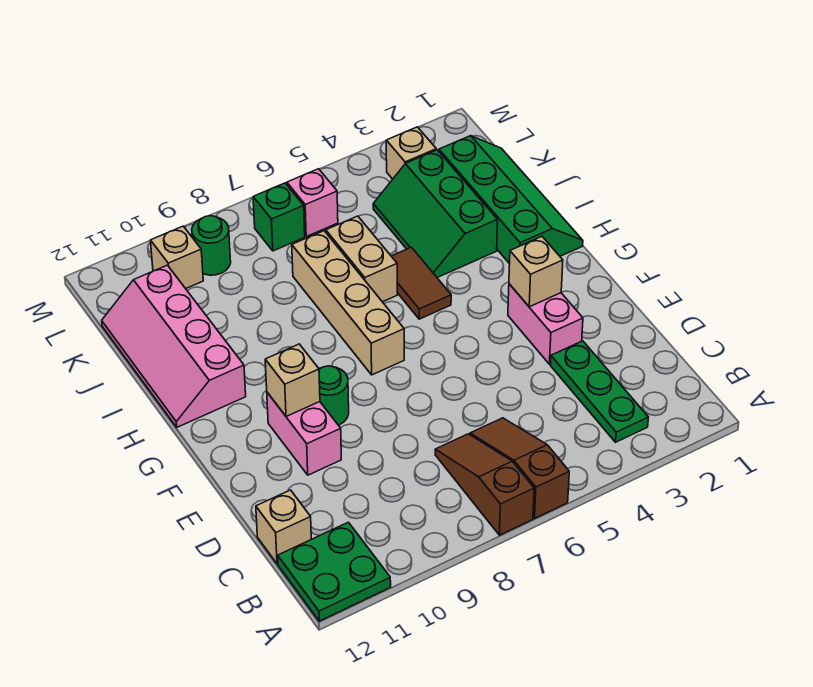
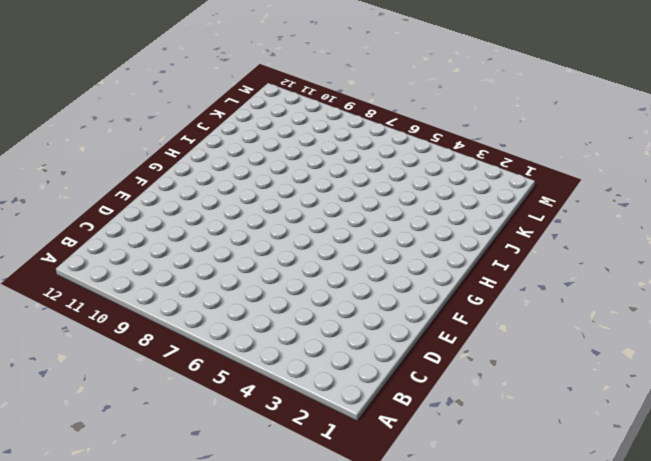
none -> brown slope A6:C6 level 1 top A
none -> brown slope A7:C7 level 1 top A
none -> green plate A11:B12 level 1

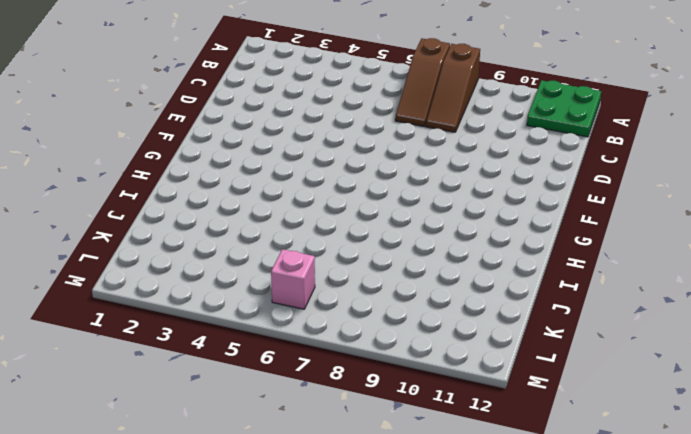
brown slope A8:C8 level 1 top A -> brown slope A6:C6 level 1 top A
none -> green plate B3:D3 level 1
none -> tan brick C12 level 1
none -> pink brick E3:F3 level 1

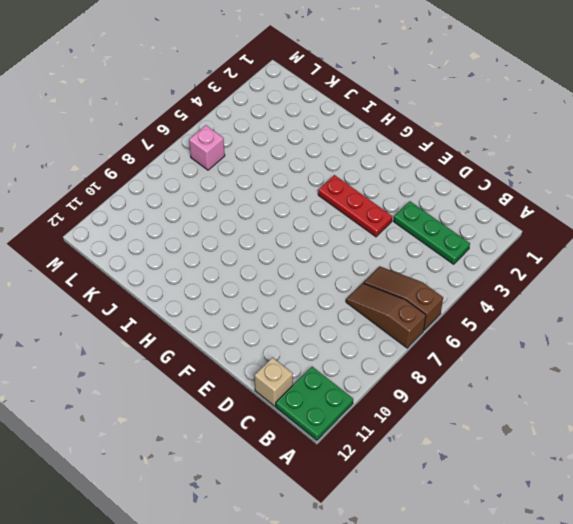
red plate E4:G4 level 1 -> none
none -> pink brick E3:F3 level 1
none -> pink brick E10:F10 level 1
none -> green round brick F9 level 1

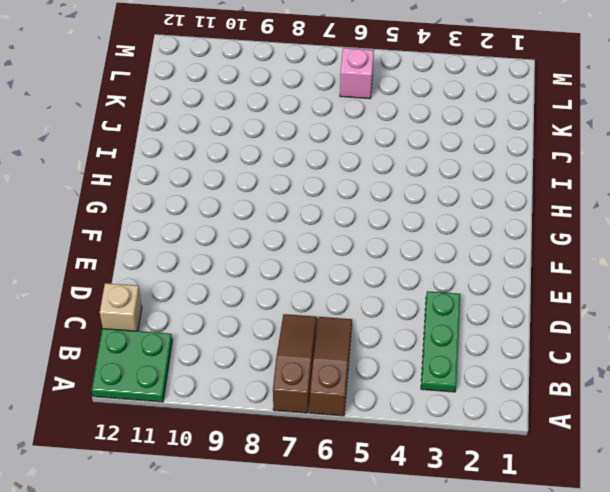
none -> pink brick E3:F3 level 1
none -> pink brick E10:F10 level 1
none -> green round brick F9 level 1

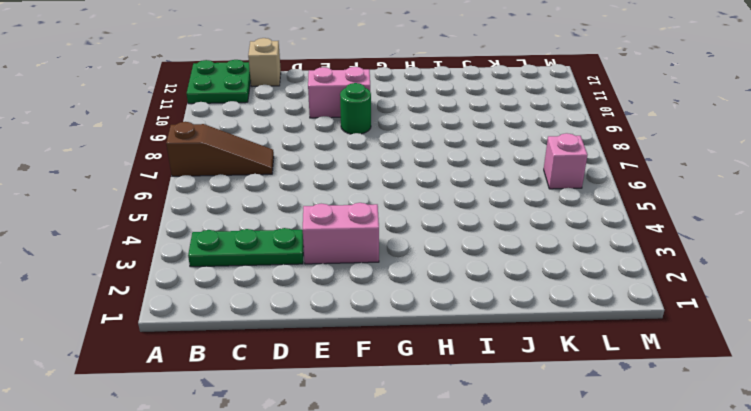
none -> brown slope A6:C6 level 1 top A
none -> tan brick G7:J7 level 1
none -> green slope H1:K2 level 1 top 2

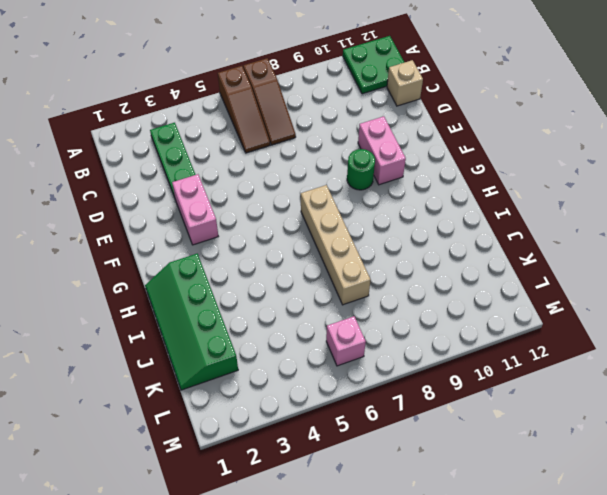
none -> brown tile H5:I5 level 1
none -> pink slope H11:K12 level 1 top 11
none -> green slope I3:K4 level 1 top 3

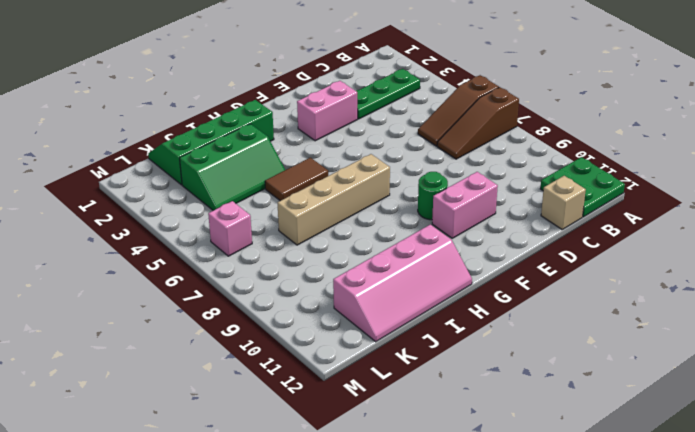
none -> tan brick I6:J6 level 1
none -> tan brick L3 level 1
none -> green brick L7 level 1

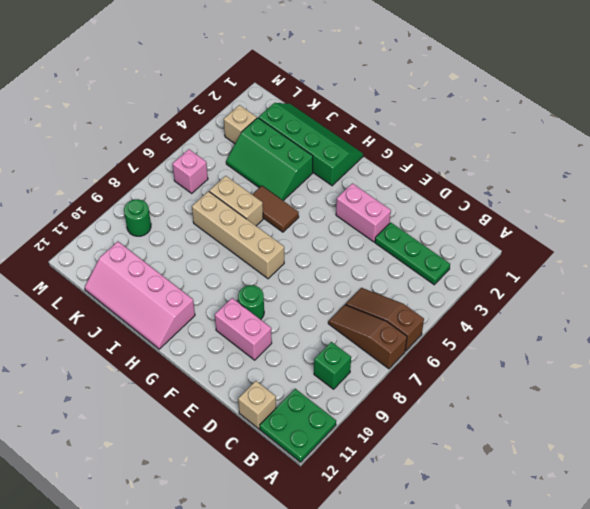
green brick B9 level 1 -> green brick L7 level 1
none -> tan brick L10 level 1
none -> tan brick F3 level 2
none -> tan brick F10 level 2

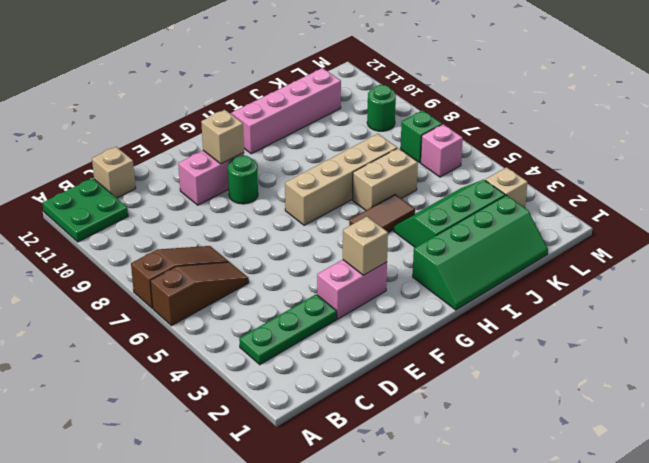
none -> tan brick L10 level 1

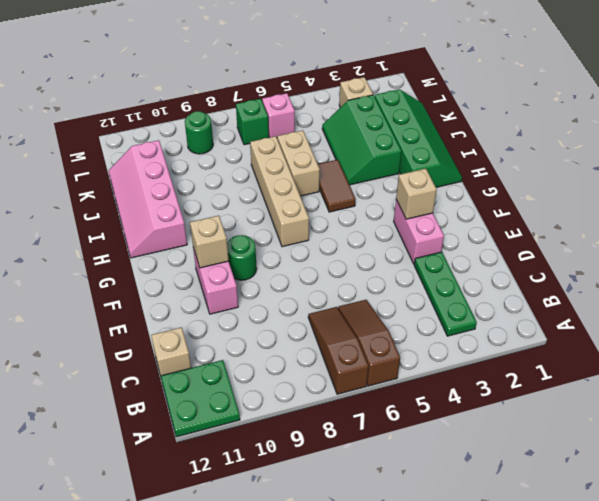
none -> tan brick L10 level 1

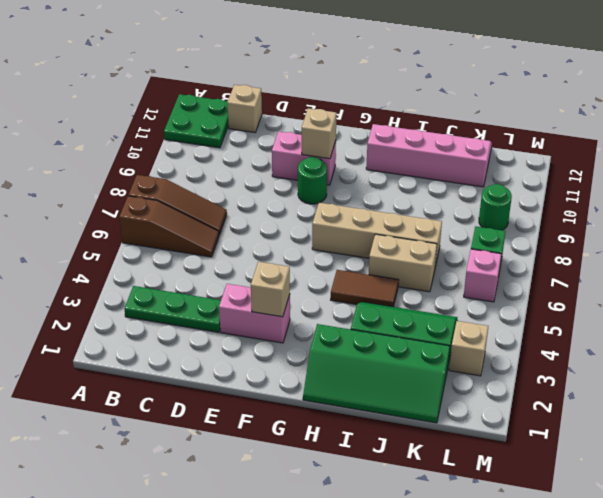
none -> tan brick L10 level 1

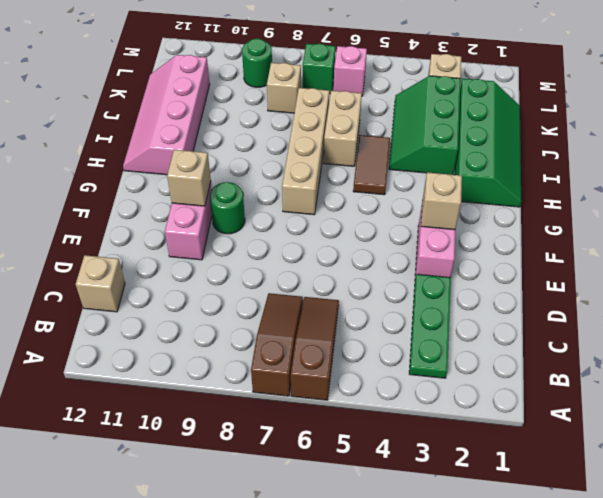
tan brick K8 level 1 -> tan brick L10 level 1
none -> green plate A11:B12 level 1

